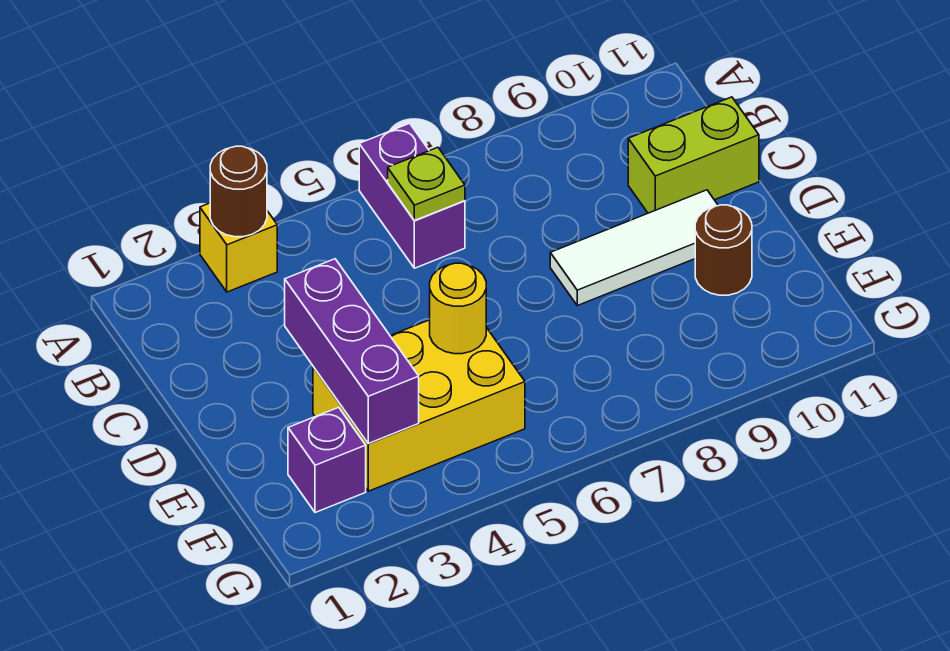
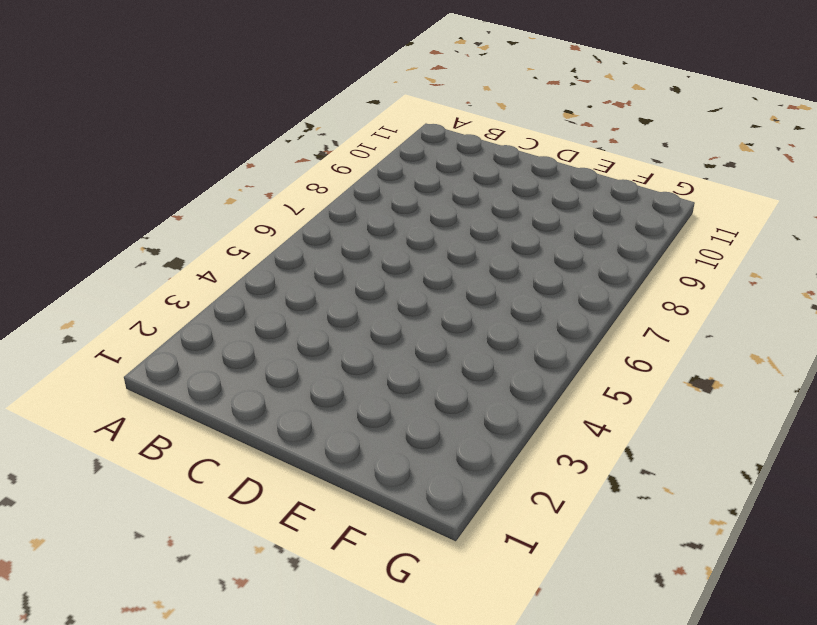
none -> yellow brick A3 level 1
none -> purple brick A6:B6 level 1

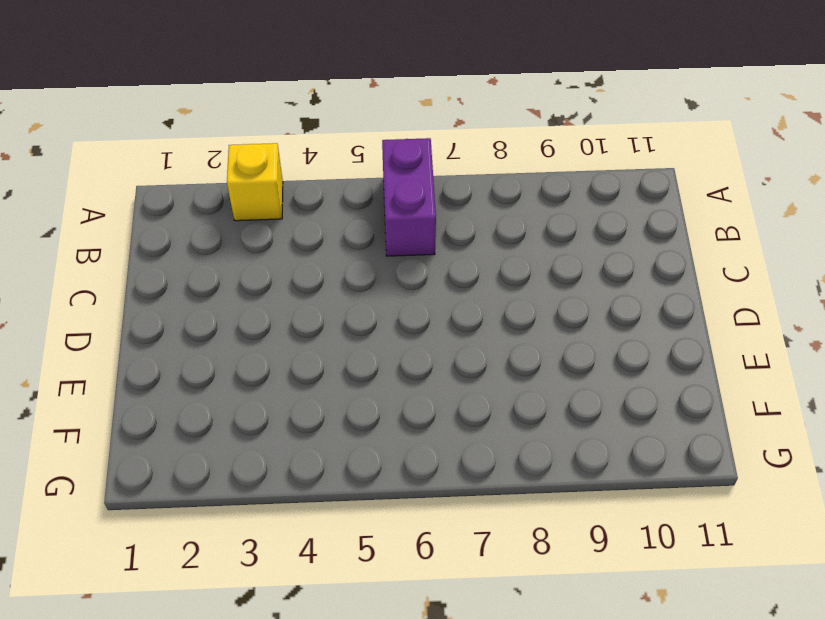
none -> lime brick C10:C11 level 1
none -> white tile D8:D10 level 1

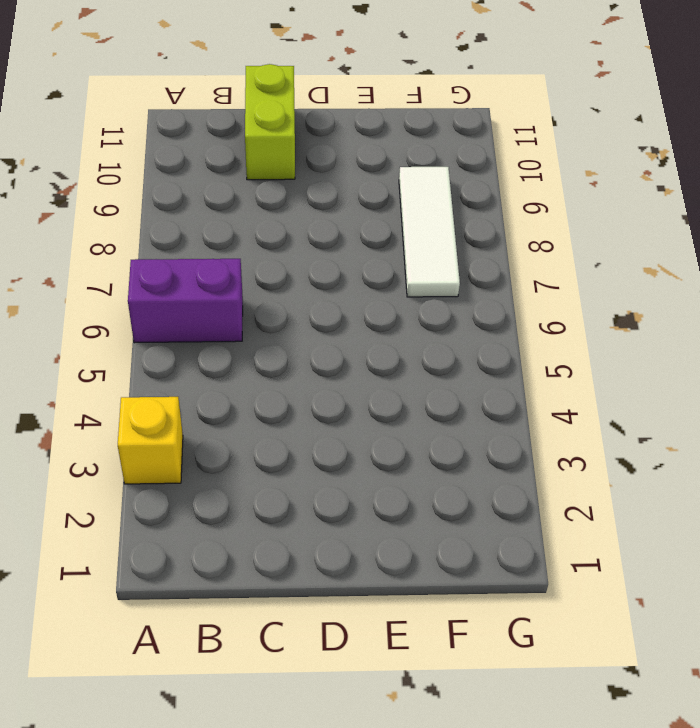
white tile F7:F9 level 1 -> white tile D8:D10 level 1
none -> yellow brick E3:F5 level 1
none -> brown round brick E10 level 1

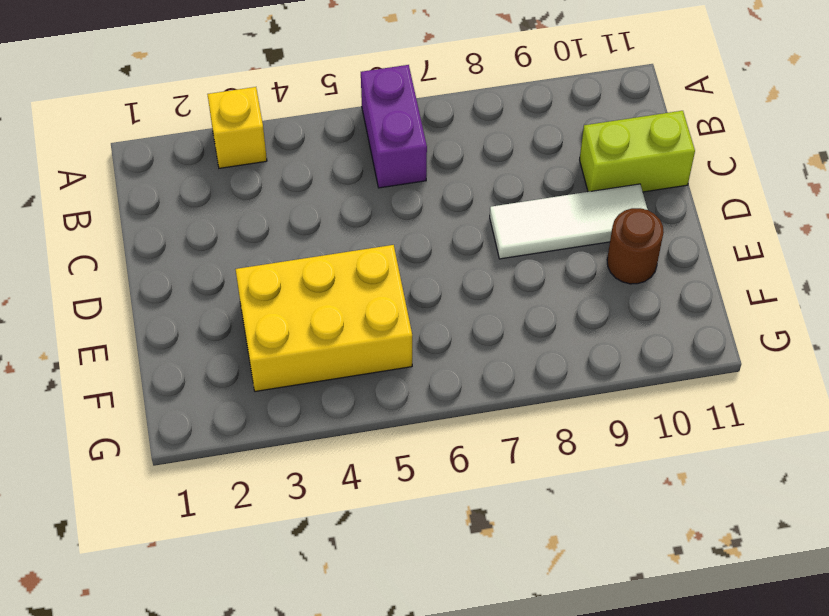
none -> purple brick F2 level 1
none -> brown round brick A3 level 2

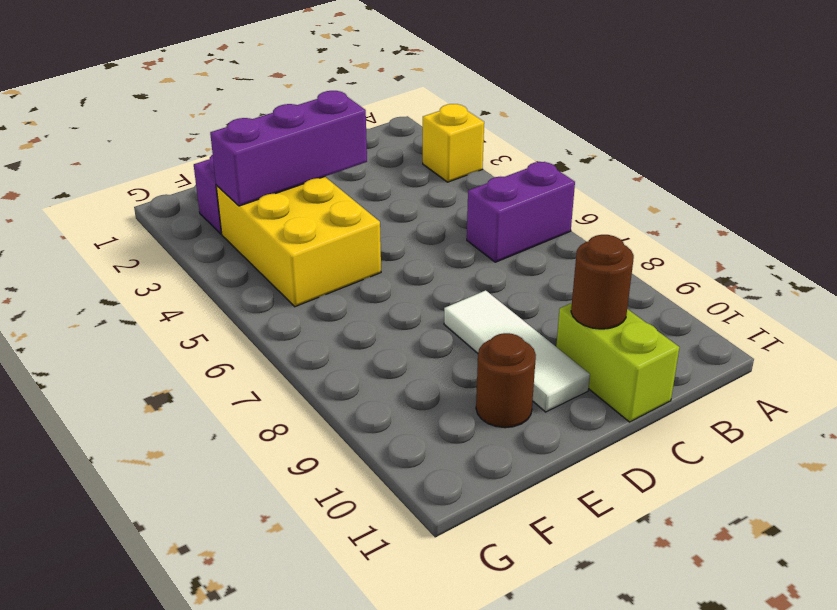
brown round brick C10 level 2 -> brown round brick A3 level 2
none -> lime plate B6 level 2
none -> yellow round brick E5 level 2

